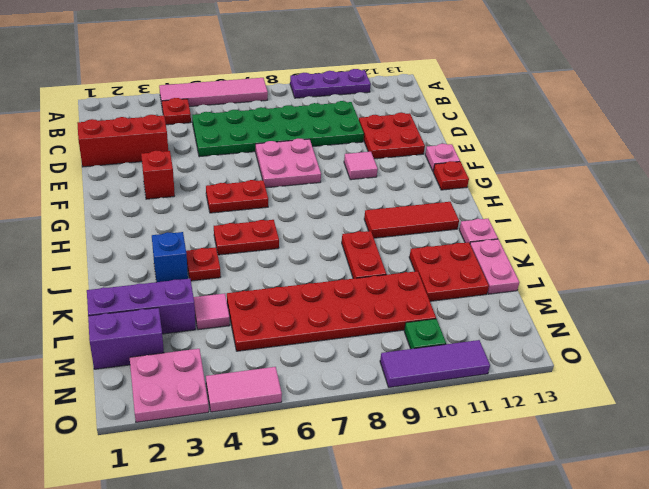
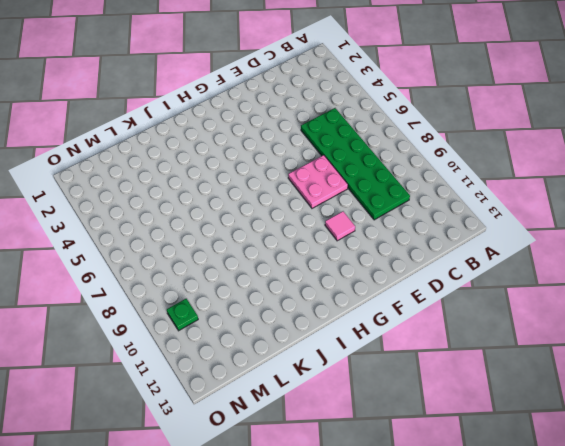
none -> pink tile A4:A7 level 1
none -> purple plate A9:A11 level 1
none -> red plate B4 level 1

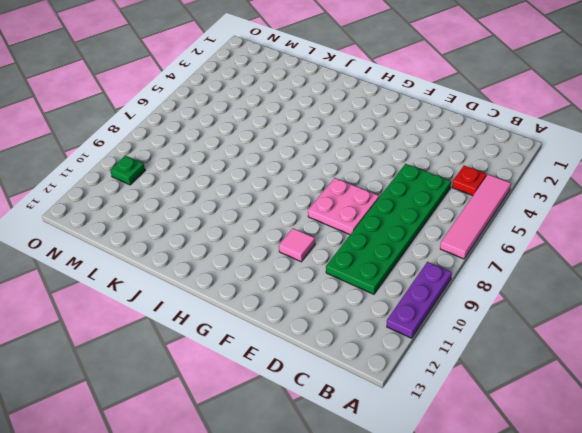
none -> red brick D1:D3 level 1
none -> red plate D11:E12 level 1
none -> red brick F3 level 1

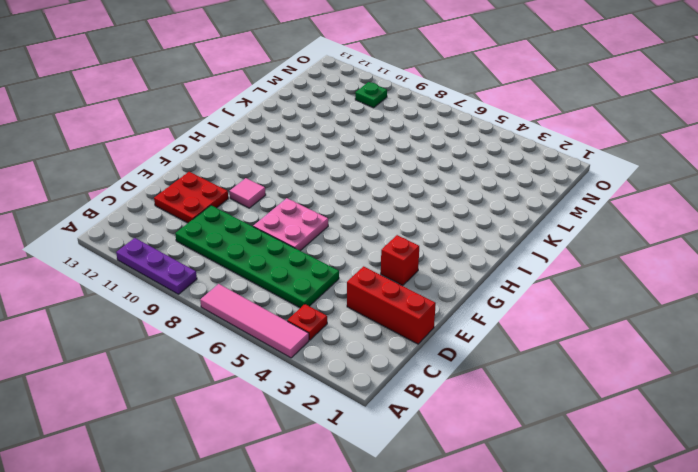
none -> pink plate F13 level 1
none -> red plate G5:G6 level 1
none -> red plate G13 level 1

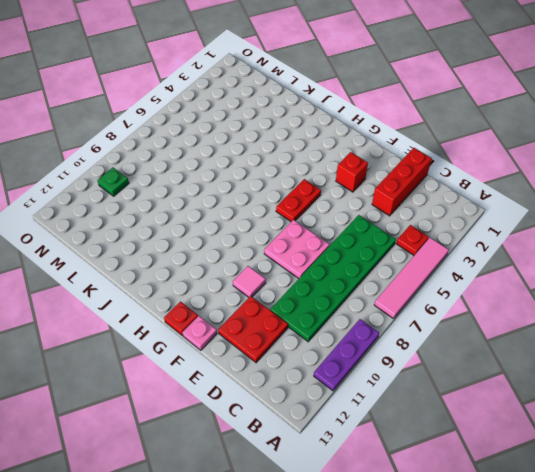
none -> red plate I5:I6 level 1
none -> red tile I10:I12 level 1
none -> blue brick J3 level 1

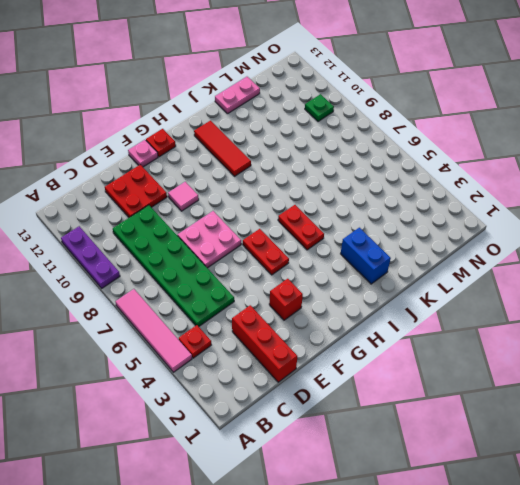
blue brick J2:J3 level 1 -> blue brick J3 level 1
none -> red plate J4 level 1
none -> red plate J9:K9 level 1
none -> pink plate J13 level 1

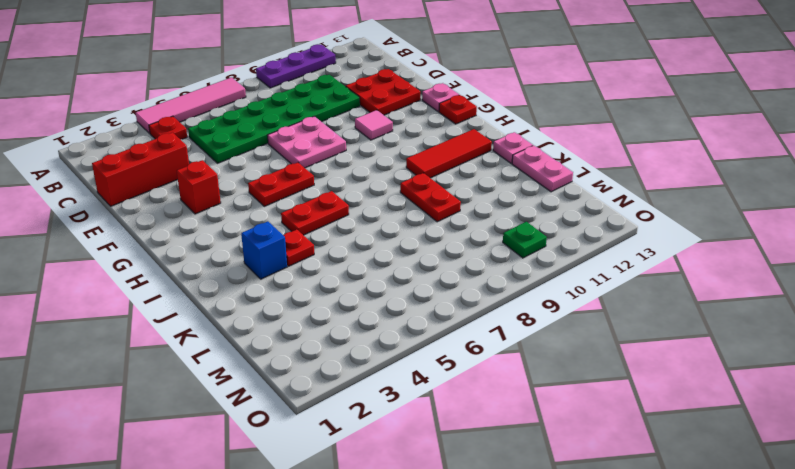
none -> red plate K11:L12 level 1
none -> purple brick L1:L3 level 1
none -> pink tile L4 level 1

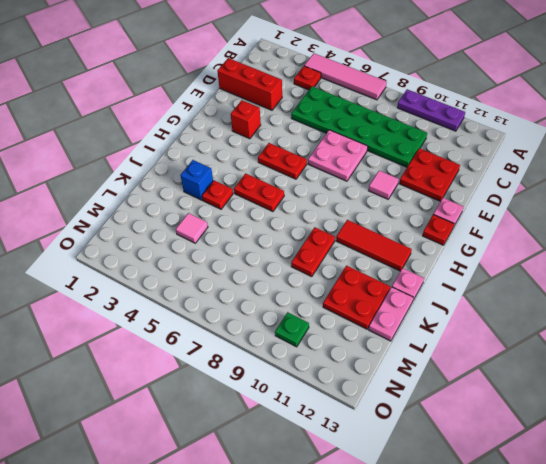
none -> purple brick L1:L3 level 1
none -> red plate L5:M10 level 1
none -> purple brick M1:M2 level 1

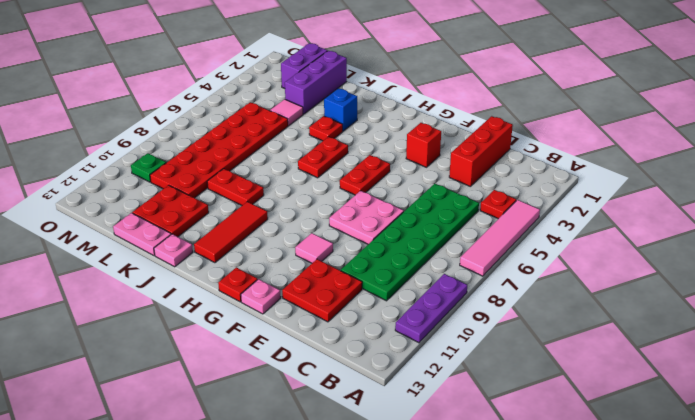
none -> pink plate N2:O3 level 1
none -> pink tile O4:O5 level 1
none -> purple tile O9:O11 level 1

